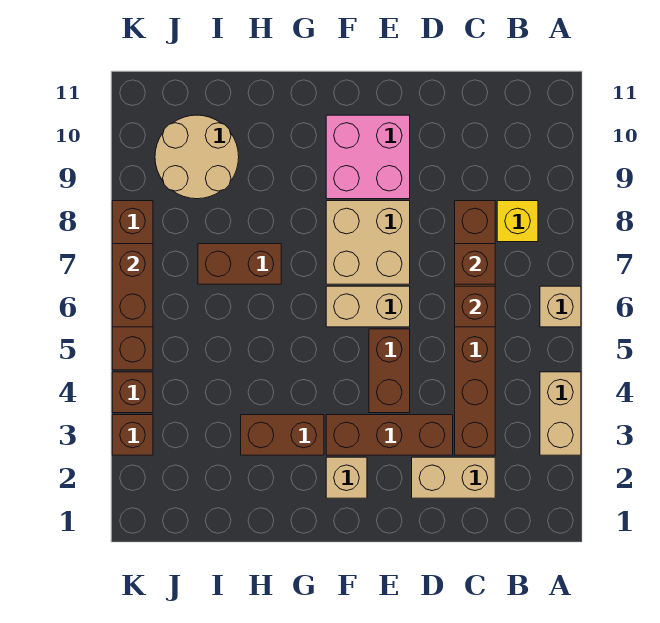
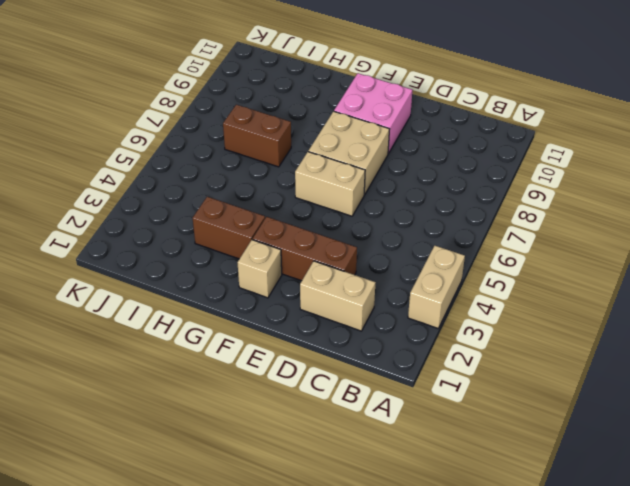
none -> tan brick A6 level 1
none -> yellow brick B8 level 1
none -> brown brick C3:C8 level 1

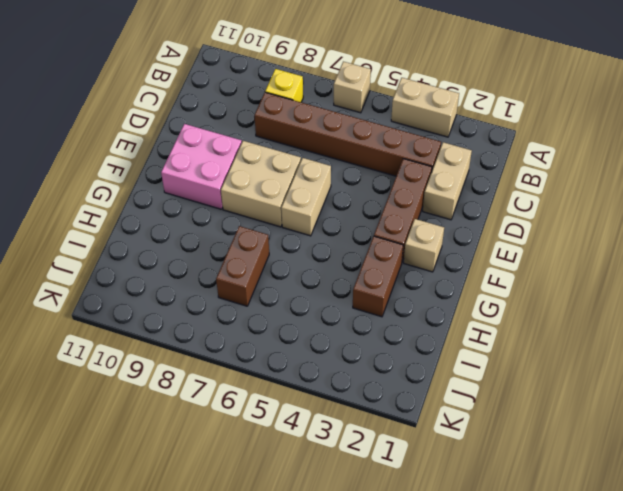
none -> brown brick E4:E5 level 1
none -> tan round brick I9:J10 level 1
none -> brown brick K3 level 1

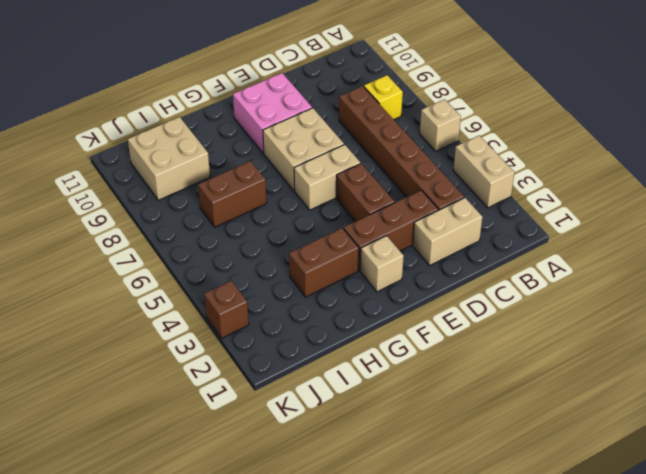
tan brick I9:J10 level 1 -> tan round brick I9:J10 level 1
none -> brown brick K4 level 1
none -> brown brick K5:K8 level 1
none -> brown brick C6 level 2

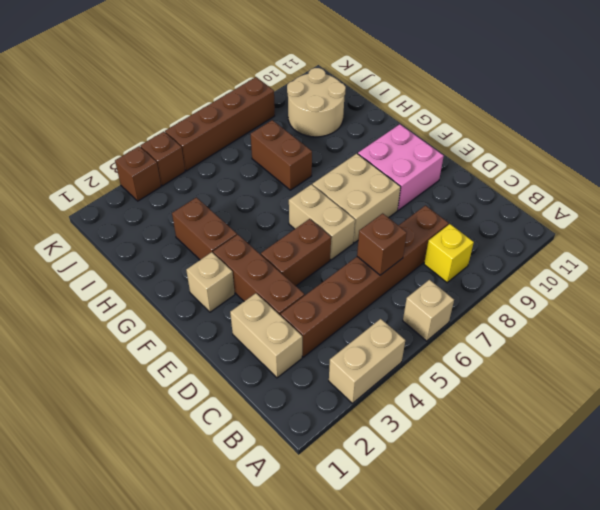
none -> brown brick C7 level 2
none -> brown brick K6:K7 level 2

